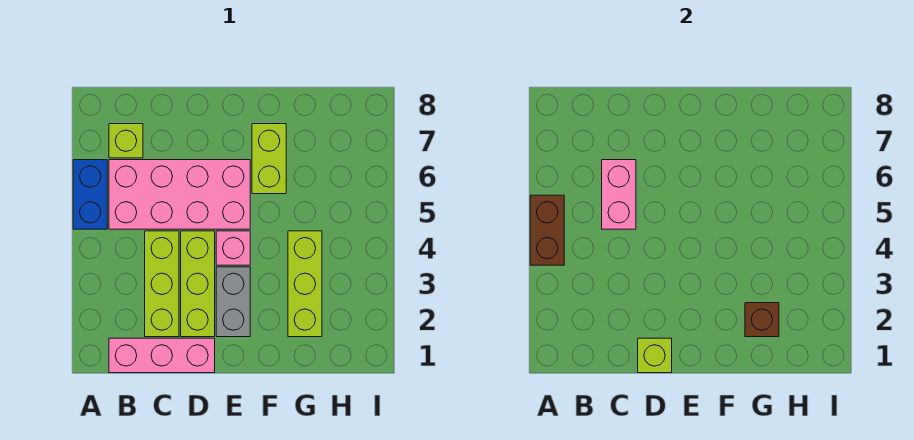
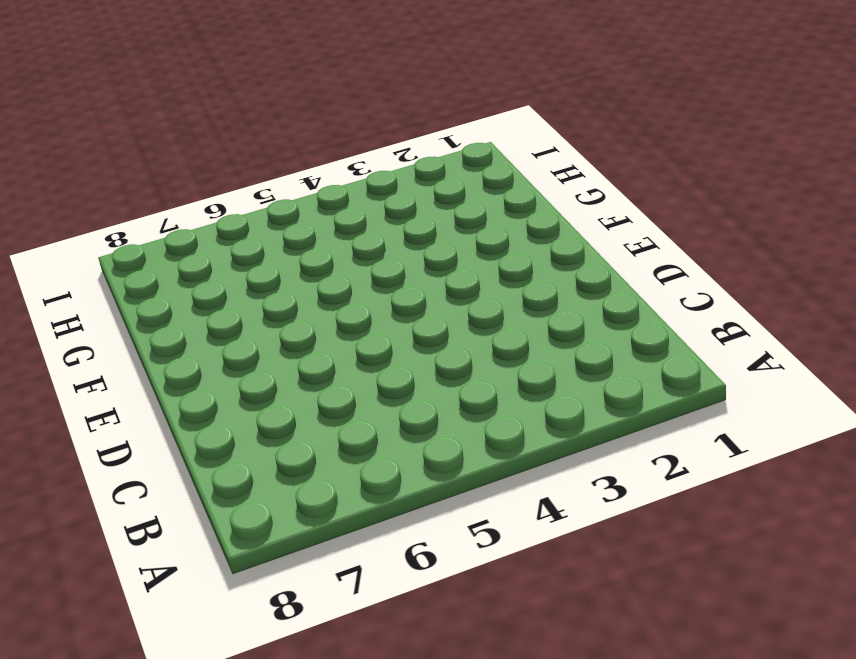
none -> blue brick A5:A6 level 1
none -> pink brick B1:D1 level 1
none -> pink brick B5:E6 level 1

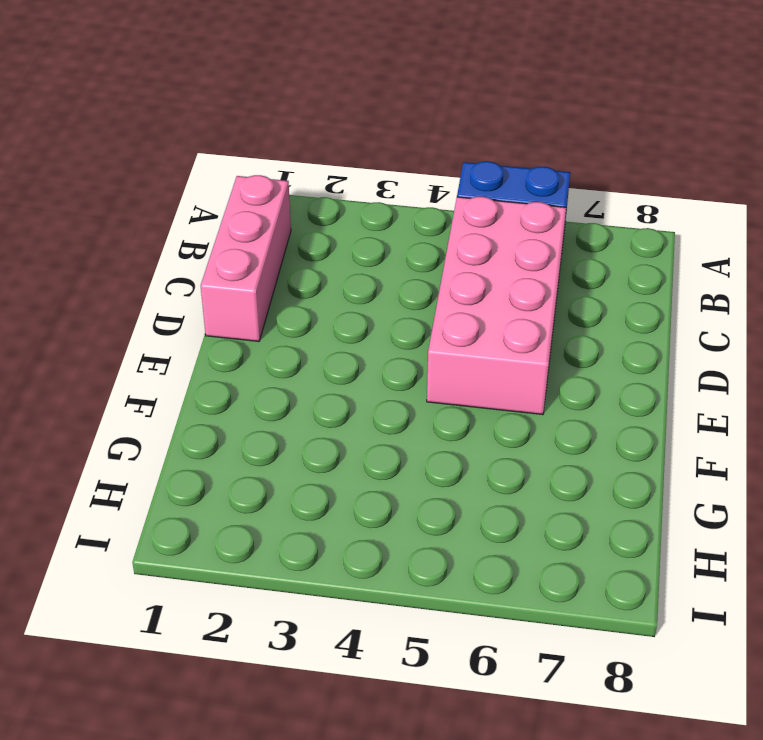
none -> lime brick B7 level 1
none -> lime brick C2:C4 level 1
none -> lime brick D2:D4 level 1

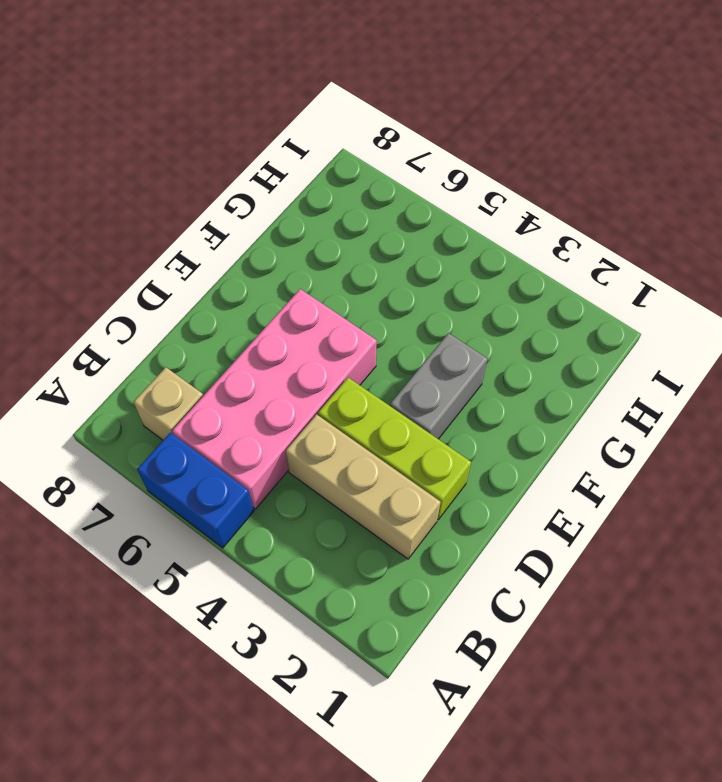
tan brick B7 level 1 -> lime brick B7 level 1
tan brick C2:C4 level 1 -> lime brick C2:C4 level 1
grey brick E3:F3 level 1 -> grey brick E2:E3 level 1
none -> pink brick B1:D1 level 1
none -> pink brick E4 level 1
none -> lime brick F6:F7 level 1

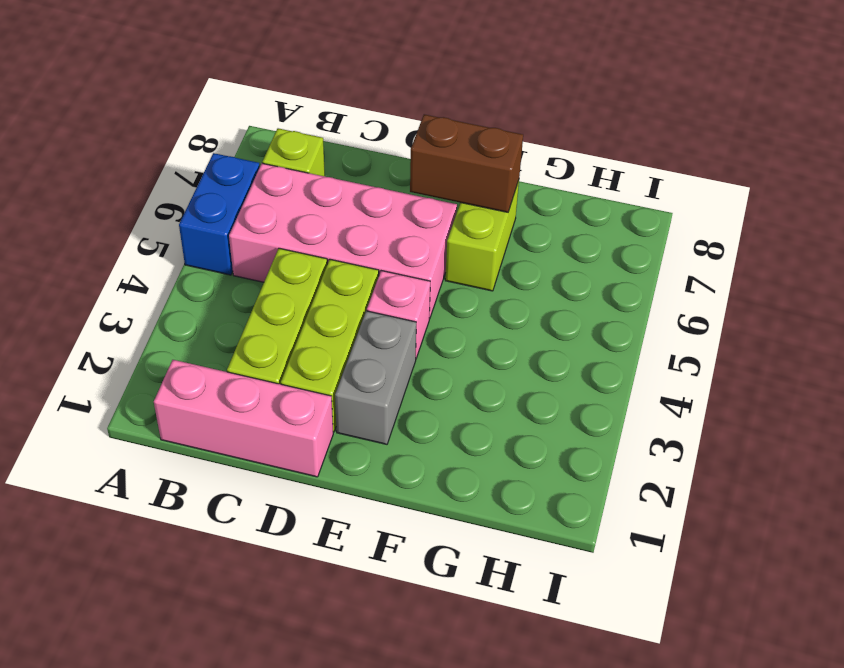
brown brick E7:F7 level 2 -> brown brick A4:A5 level 2
none -> lime brick G2:G4 level 1
none -> pink brick C5:C6 level 2
none -> lime brick D1 level 2

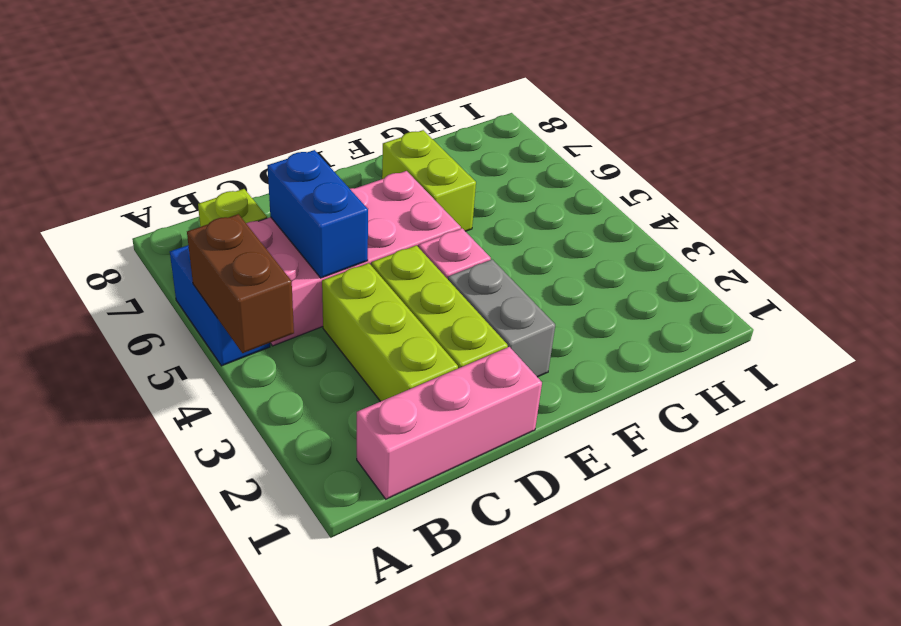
blue brick C5:C6 level 2 -> pink brick C5:C6 level 2
none -> lime brick G2:G4 level 1
none -> lime brick D1 level 2
none -> brown brick G2 level 2

